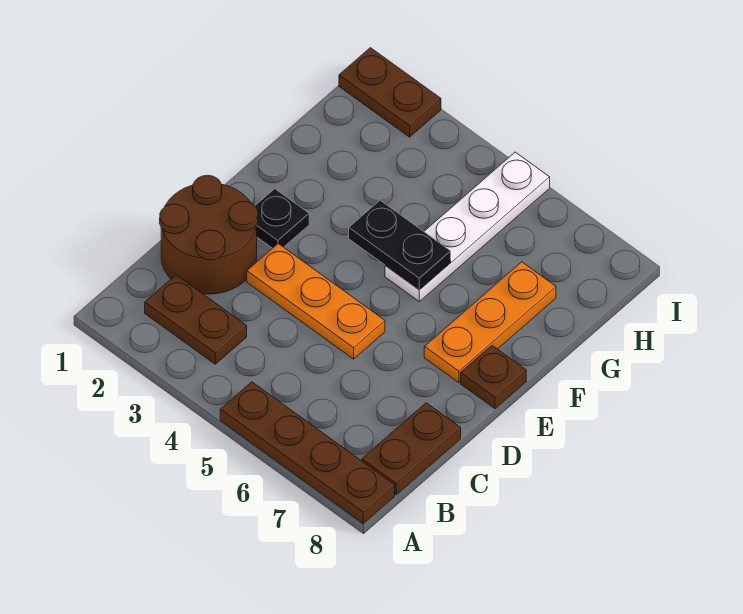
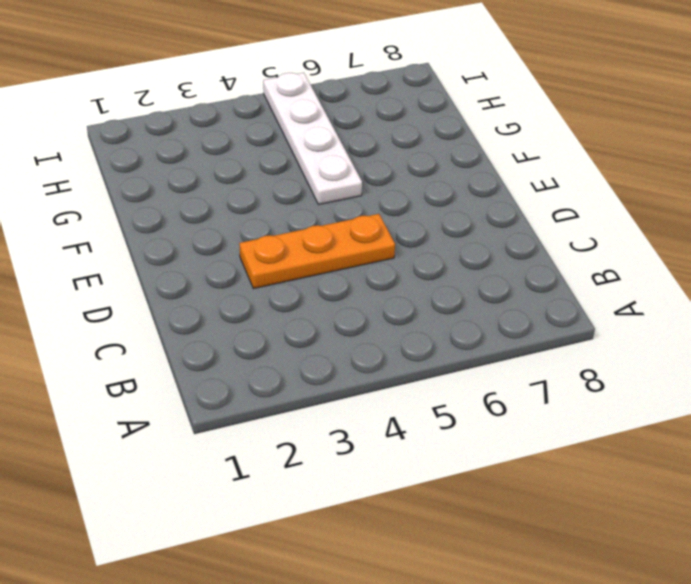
none -> brown plate A5:A8 level 1
none -> brown plate B2:B3 level 1

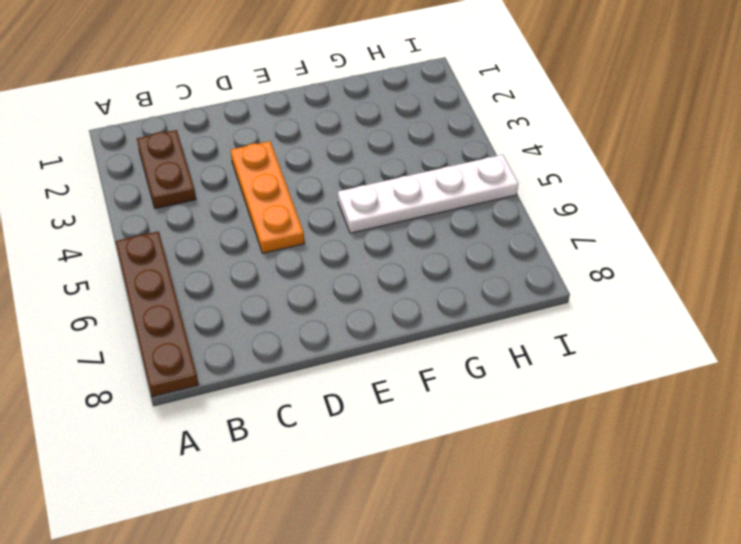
none -> brown plate B8:C8 level 1
none -> brown round brick C1:D2 level 1

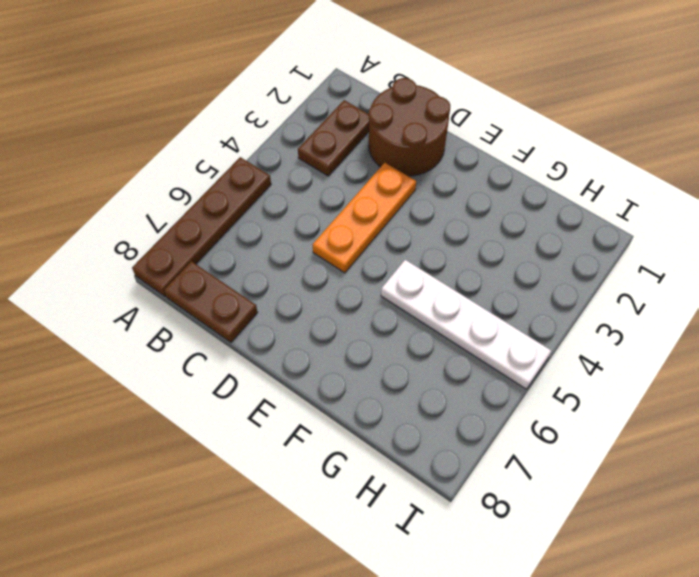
none -> black plate E2 level 1
none -> orange plate E7:G7 level 1

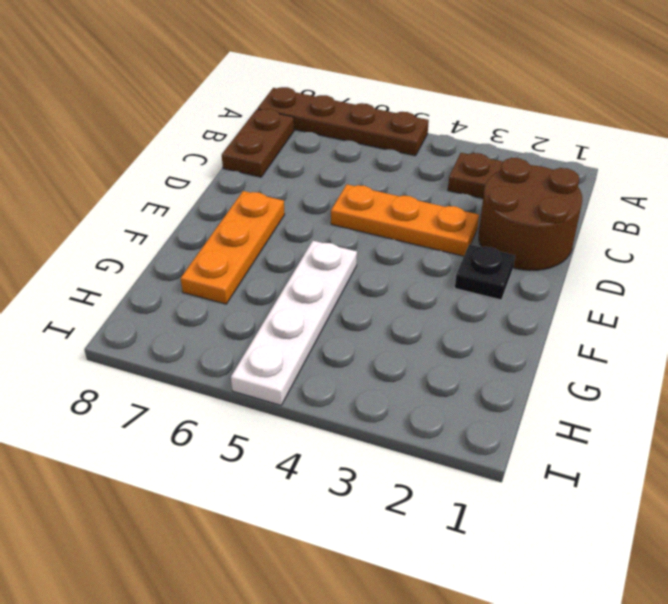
none -> brown plate E8 level 1
none -> brown plate I1:I2 level 1

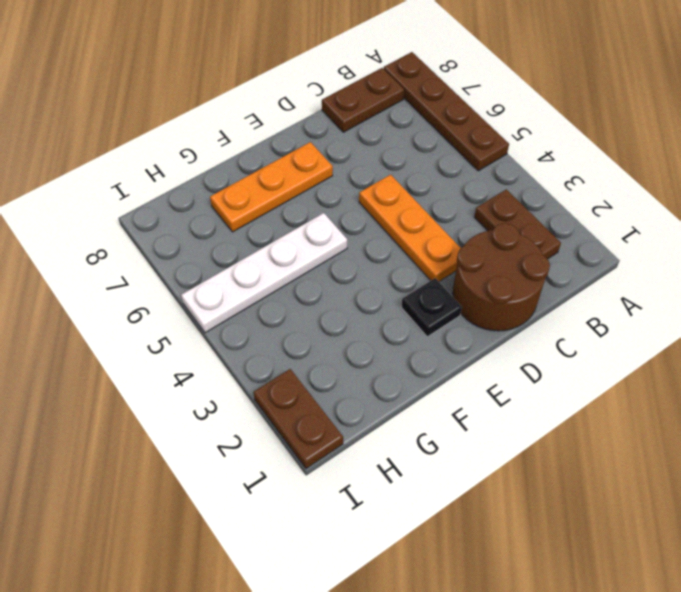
none -> brown plate E8 level 1
none -> black plate F4:F5 level 2

